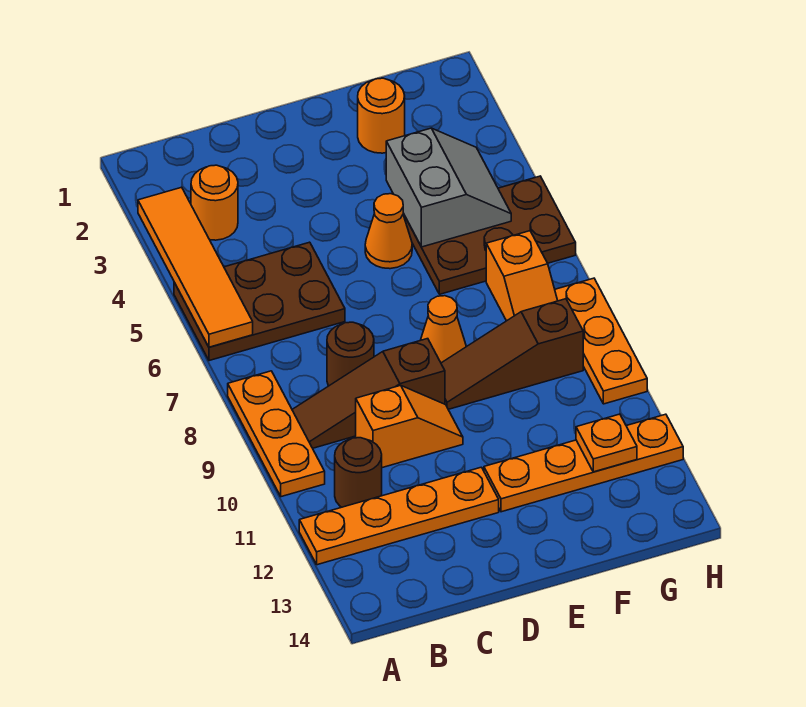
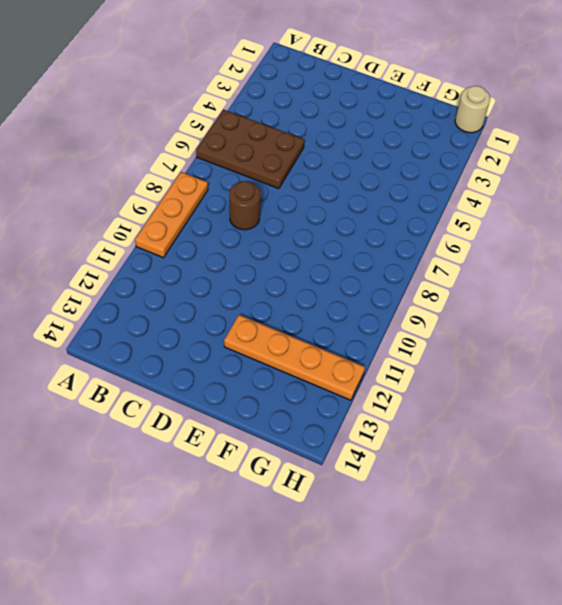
tan round brick H1 level 1 -> none
none -> orange plate A12:D12 level 1
none -> orange round brick B3 level 1
none -> brown slope B9:D9 level 1 top D

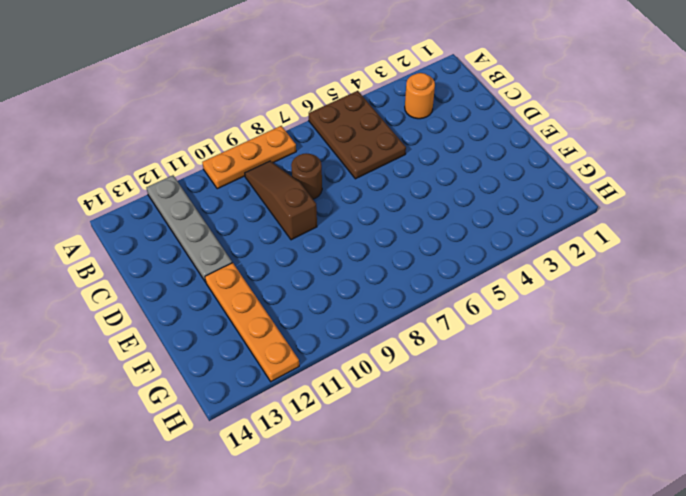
grey plate A12:D12 level 1 -> orange plate A12:D12 level 1
none -> brown round brick B11 level 1
none -> orange slope C10:D10 level 1 top C
none -> orange cone E5 level 1

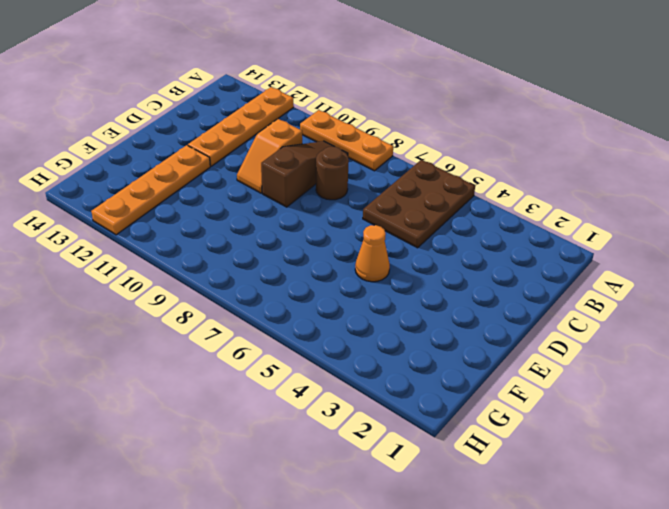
none -> orange round brick B3 level 1
none -> brown round brick B11 level 1
none -> orange cone E8 level 1

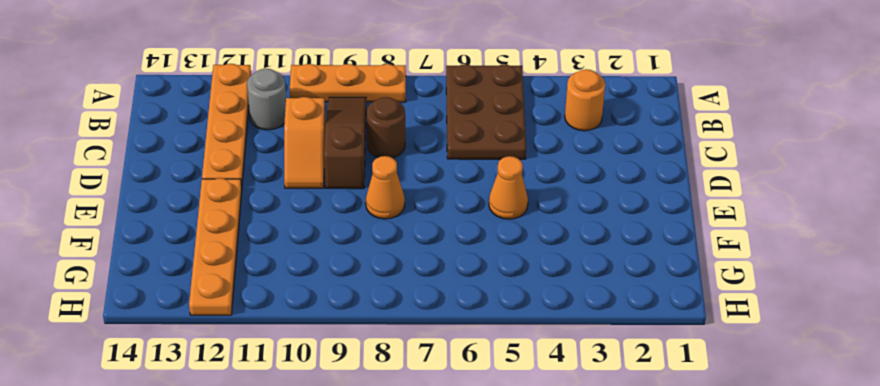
grey round brick B11 level 1 -> brown round brick B11 level 1
none -> brown slope E9:G9 level 1 top G
none -> orange round brick F2 level 1
none -> brown plate F5:H6 level 1

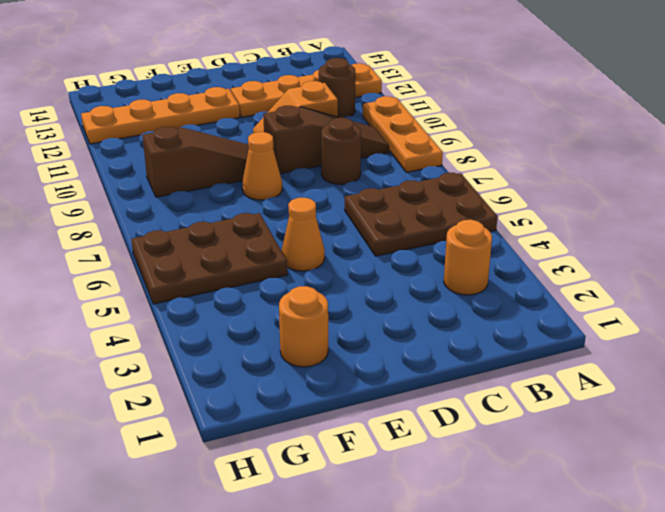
none -> orange slope G7:G8 level 1 top 7
none -> orange plate H8:H10 level 1
none -> orange tile A3:A6 level 2

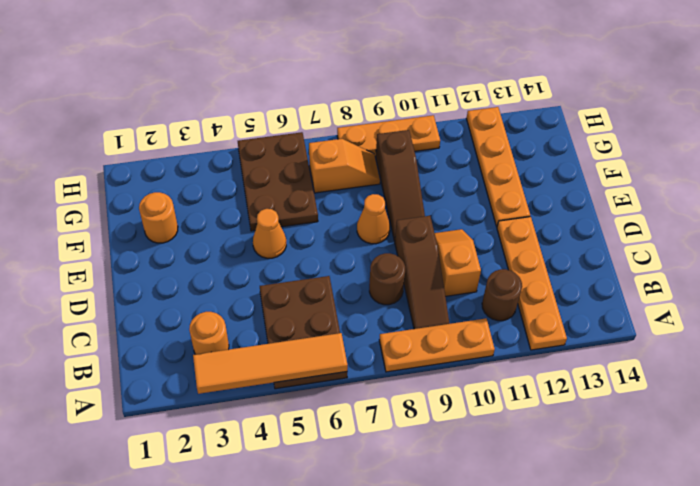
none -> grey slope F4:G5 level 2 top F
none -> orange plate G12 level 2

